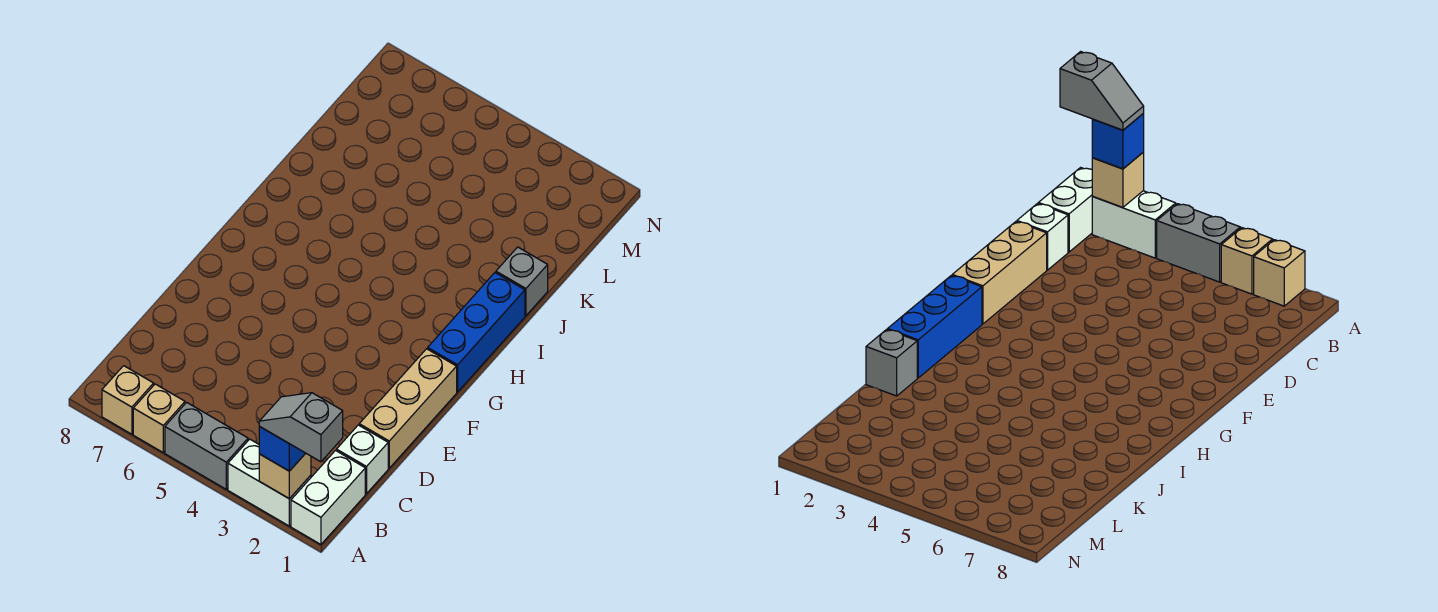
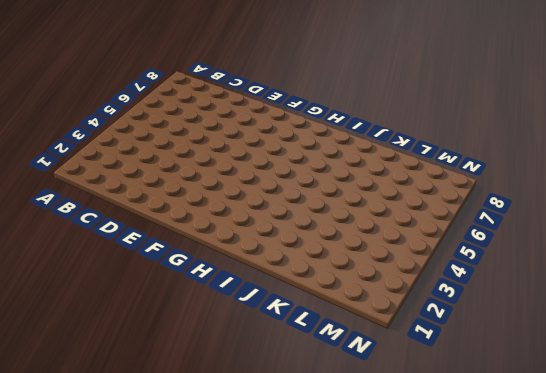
none -> white brick A1:B1 level 1
none -> white brick A2:A3 level 1
none -> grey brick A4:A5 level 1

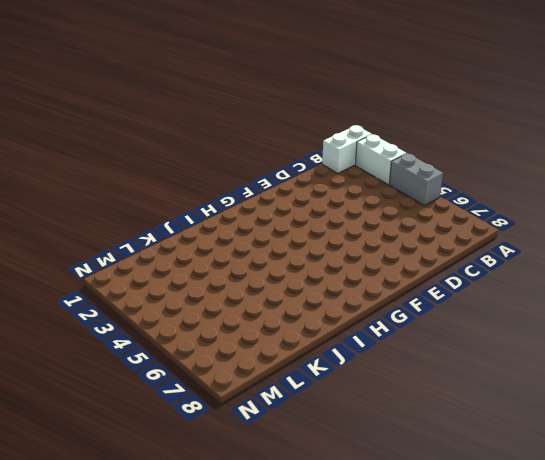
none -> tan brick A6 level 1
none -> tan brick A7 level 1
none -> white brick C1 level 1

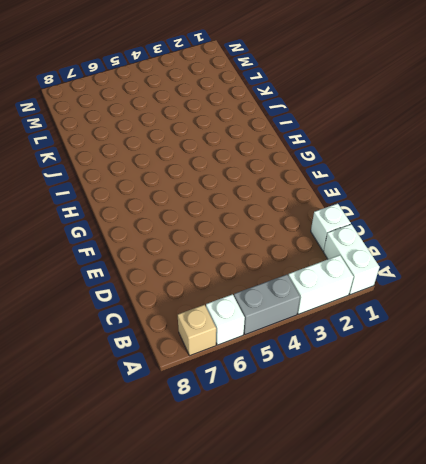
white brick A6 level 1 -> tan brick A6 level 1
none -> tan brick D1:F1 level 1
none -> blue brick G1:I1 level 1
none -> grey brick J1 level 1

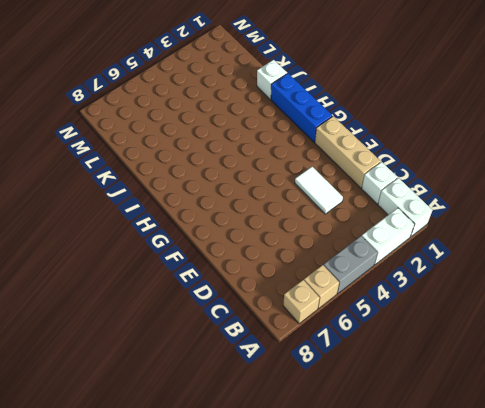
white tile D3:E3 level 1 -> none
white brick J1 level 1 -> grey brick J1 level 1
none -> tan brick A2 level 2
none -> blue brick A2 level 3
none -> grey slope A1:A2 level 4 top 1

